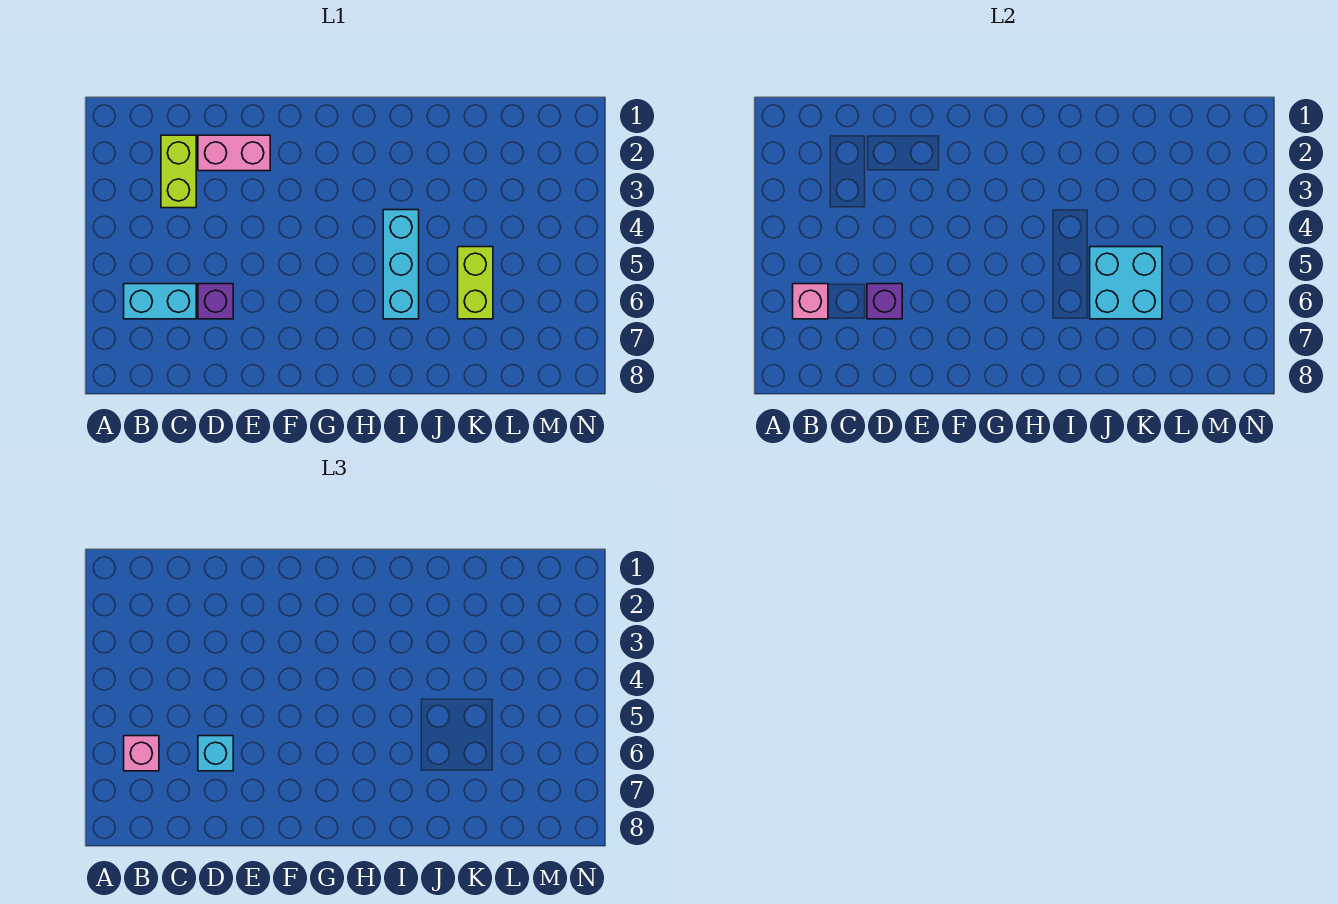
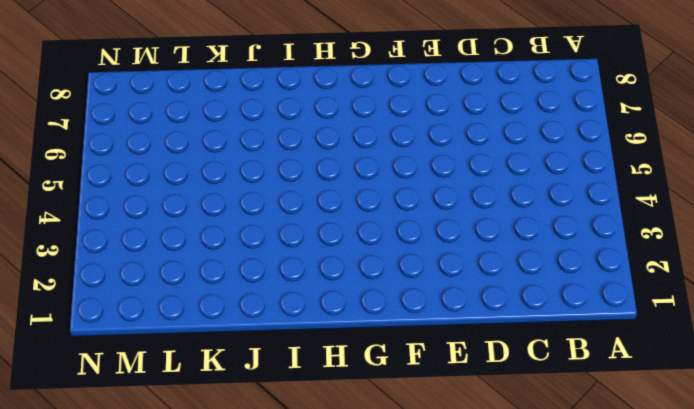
none -> cyan brick B6:C6 level 1
none -> lime brick C2:C3 level 1

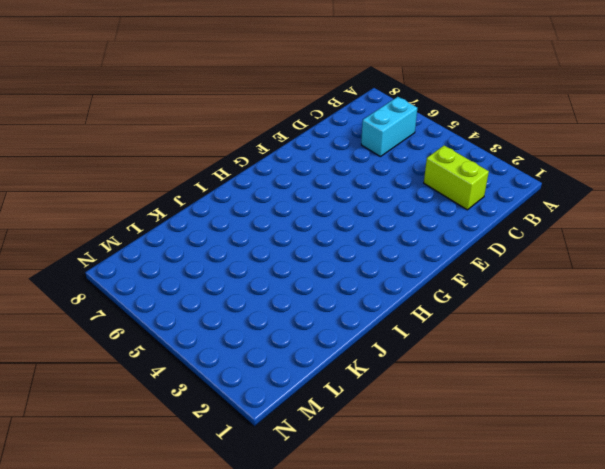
none -> pink brick D2:E2 level 1
none -> purple brick D6 level 1

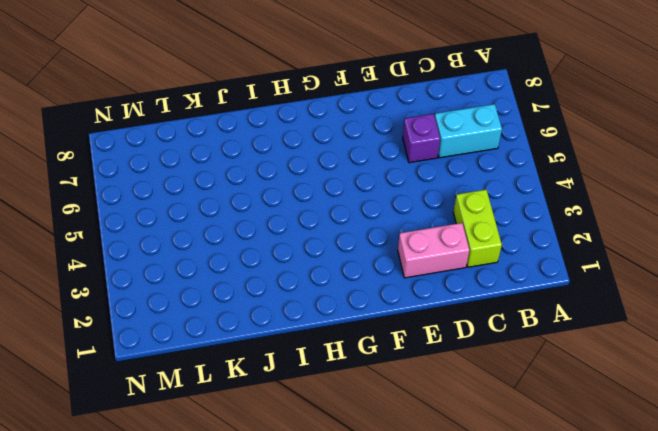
none -> cyan brick I4:I6 level 1
none -> lime brick K5:K6 level 1

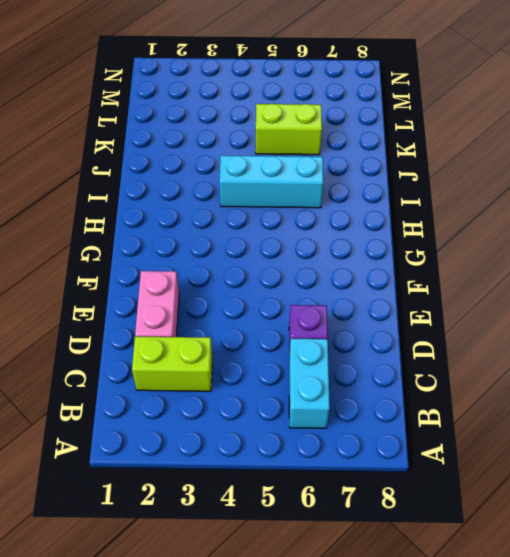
none -> pink brick B6 level 2
none -> purple brick D6 level 2

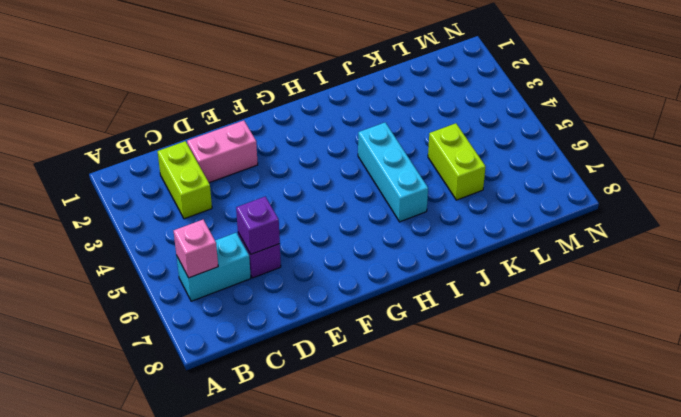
none -> cyan brick J5:K6 level 2
none -> pink brick B6 level 3

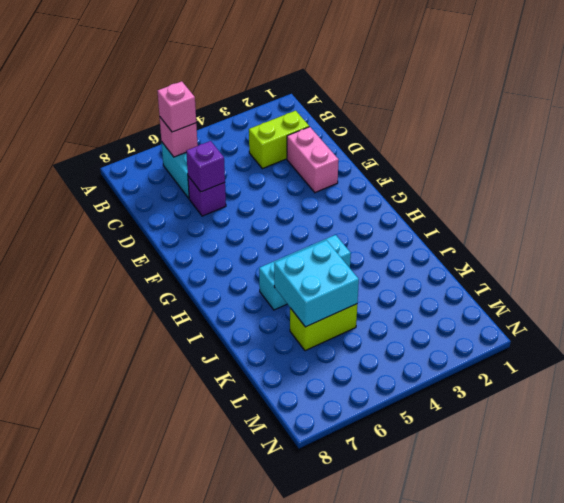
none -> cyan brick D6 level 3

